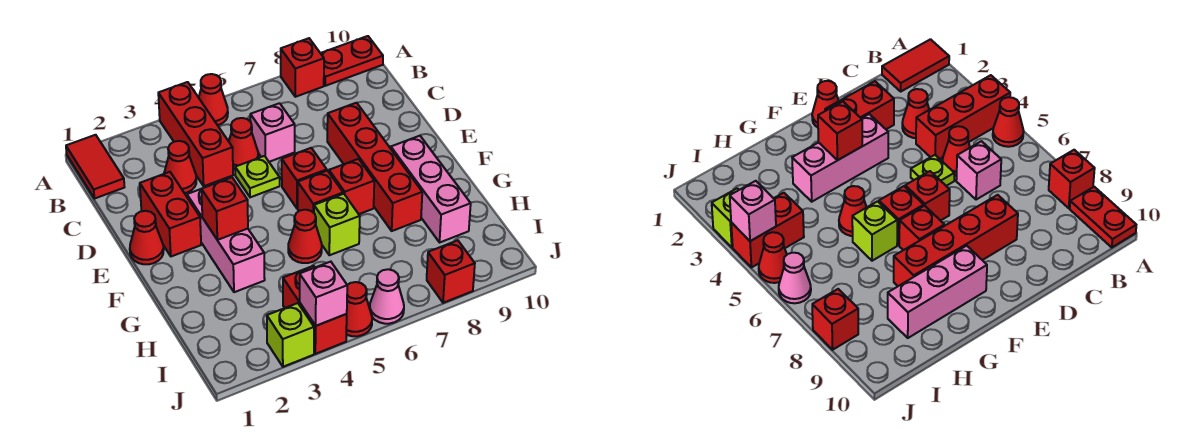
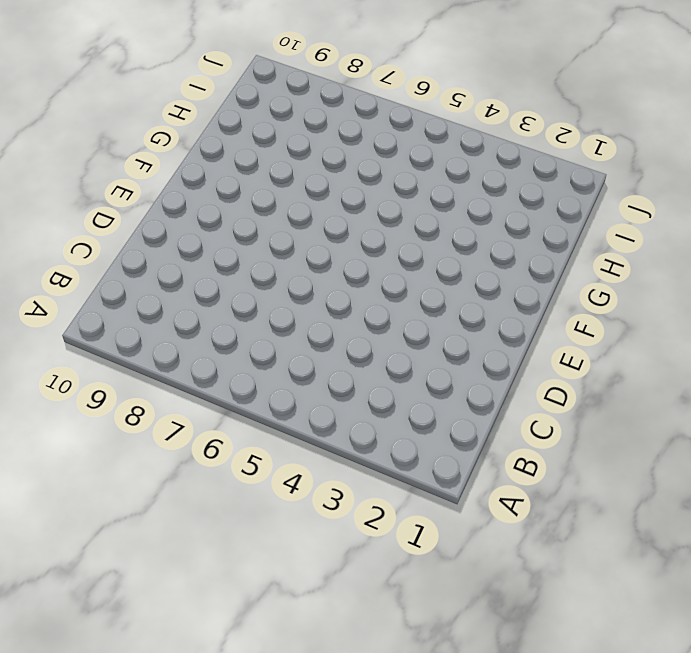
none -> red tile A1:B1 level 1
none -> red brick A4:C4 level 1
none -> red cone A5 level 1

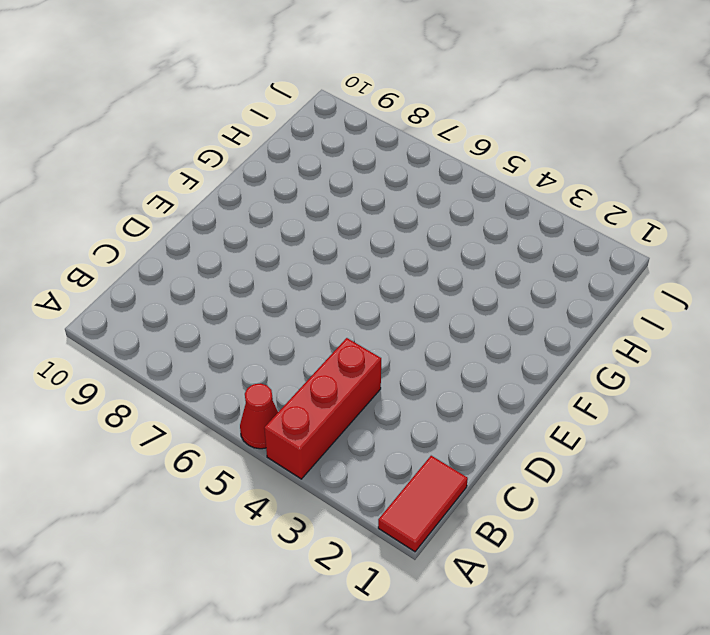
none -> red brick A8 level 1
none -> red plate A9:A10 level 1
none -> red cone C3 level 1

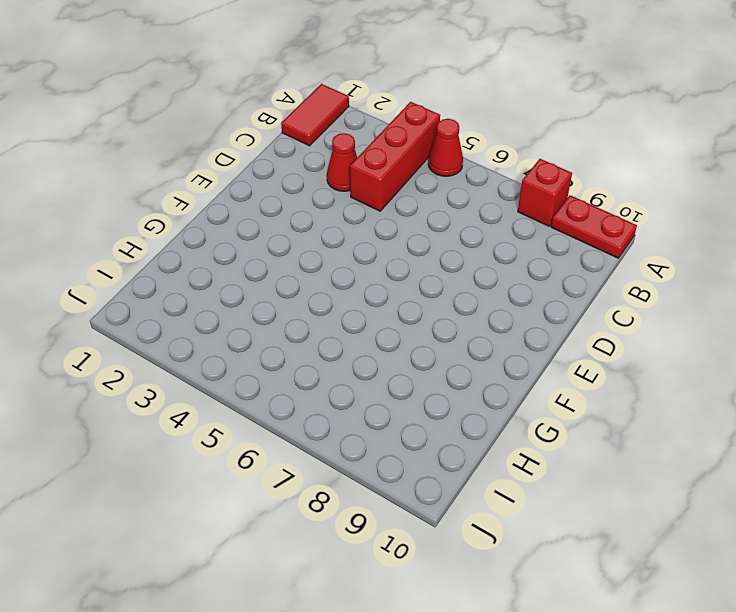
none -> red cone C5 level 1
none -> pink brick C6 level 1
none -> red brick D2:E2 level 1

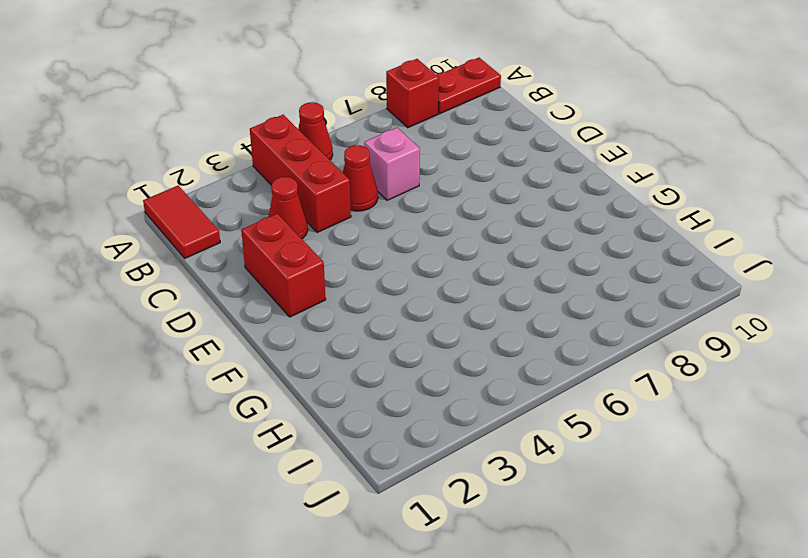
none -> lime plate D5 level 1
none -> red brick D8:G8 level 1
none -> red cone E1 level 1

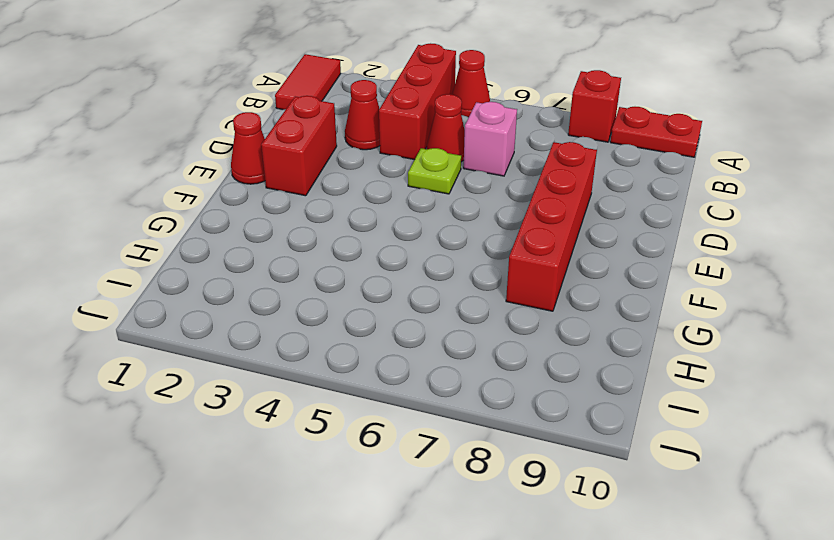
none -> pink brick E3:G3 level 1
none -> red brick E6 level 1
none -> red brick F6 level 1

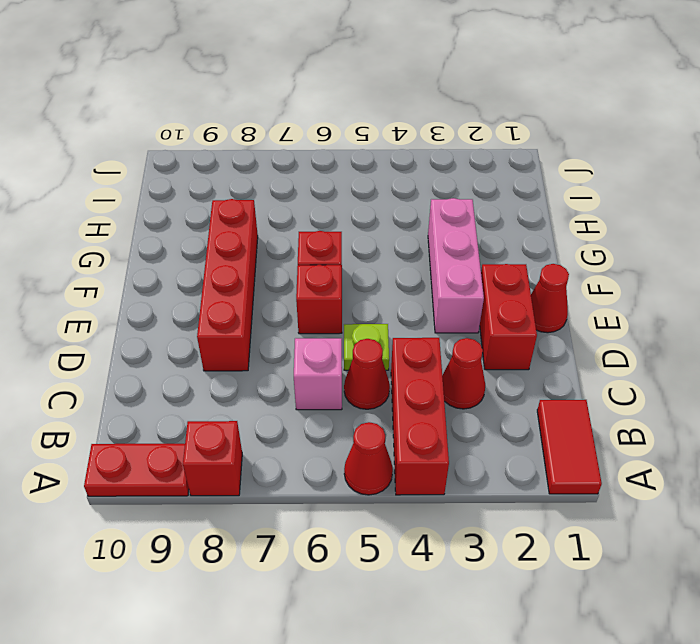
none -> red brick F7 level 1
none -> pink brick F9:H9 level 1
none -> red cone G5 level 1

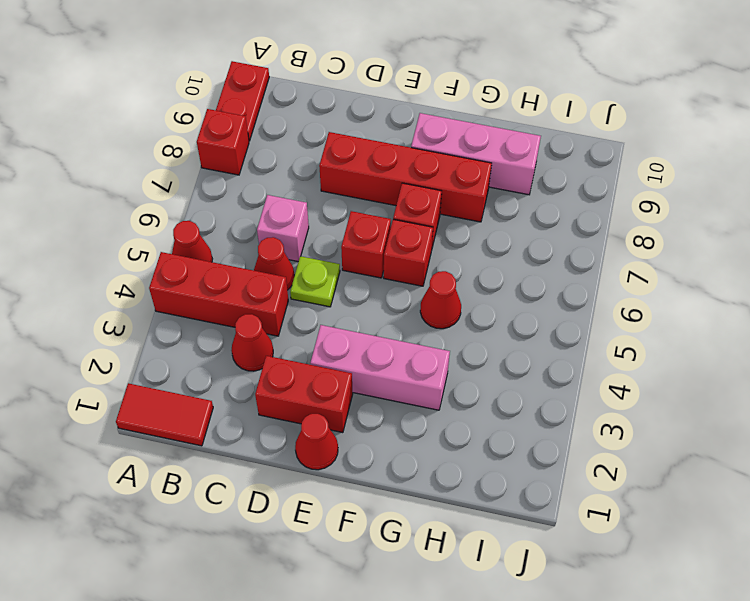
none -> lime brick G6 level 1
none -> red brick I4:J4 level 1
none -> lime brick J3 level 1

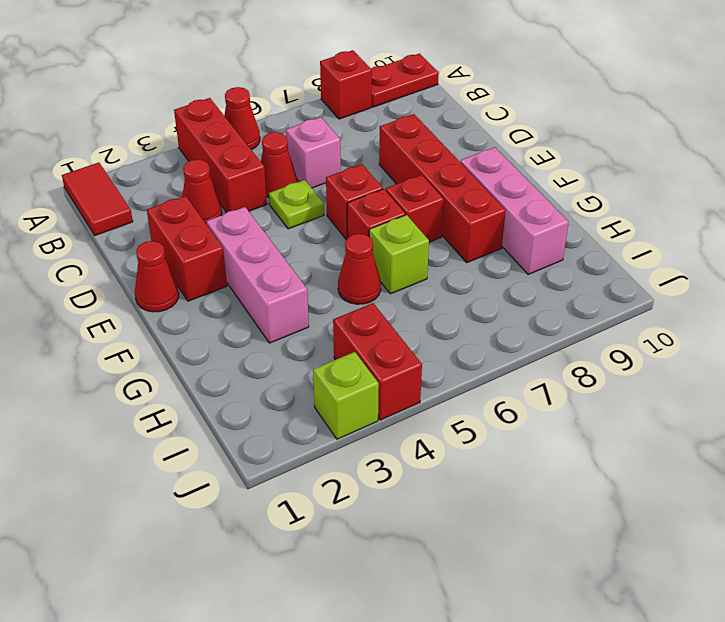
none -> red cone J5 level 1
none -> pink cone J6 level 1
none -> red brick J8 level 1

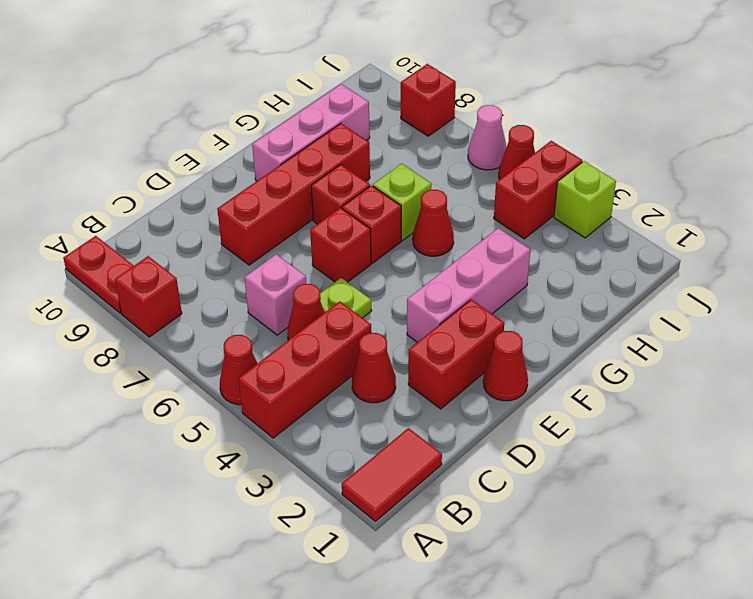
none -> red brick F3 level 2
none -> pink brick J4 level 2

